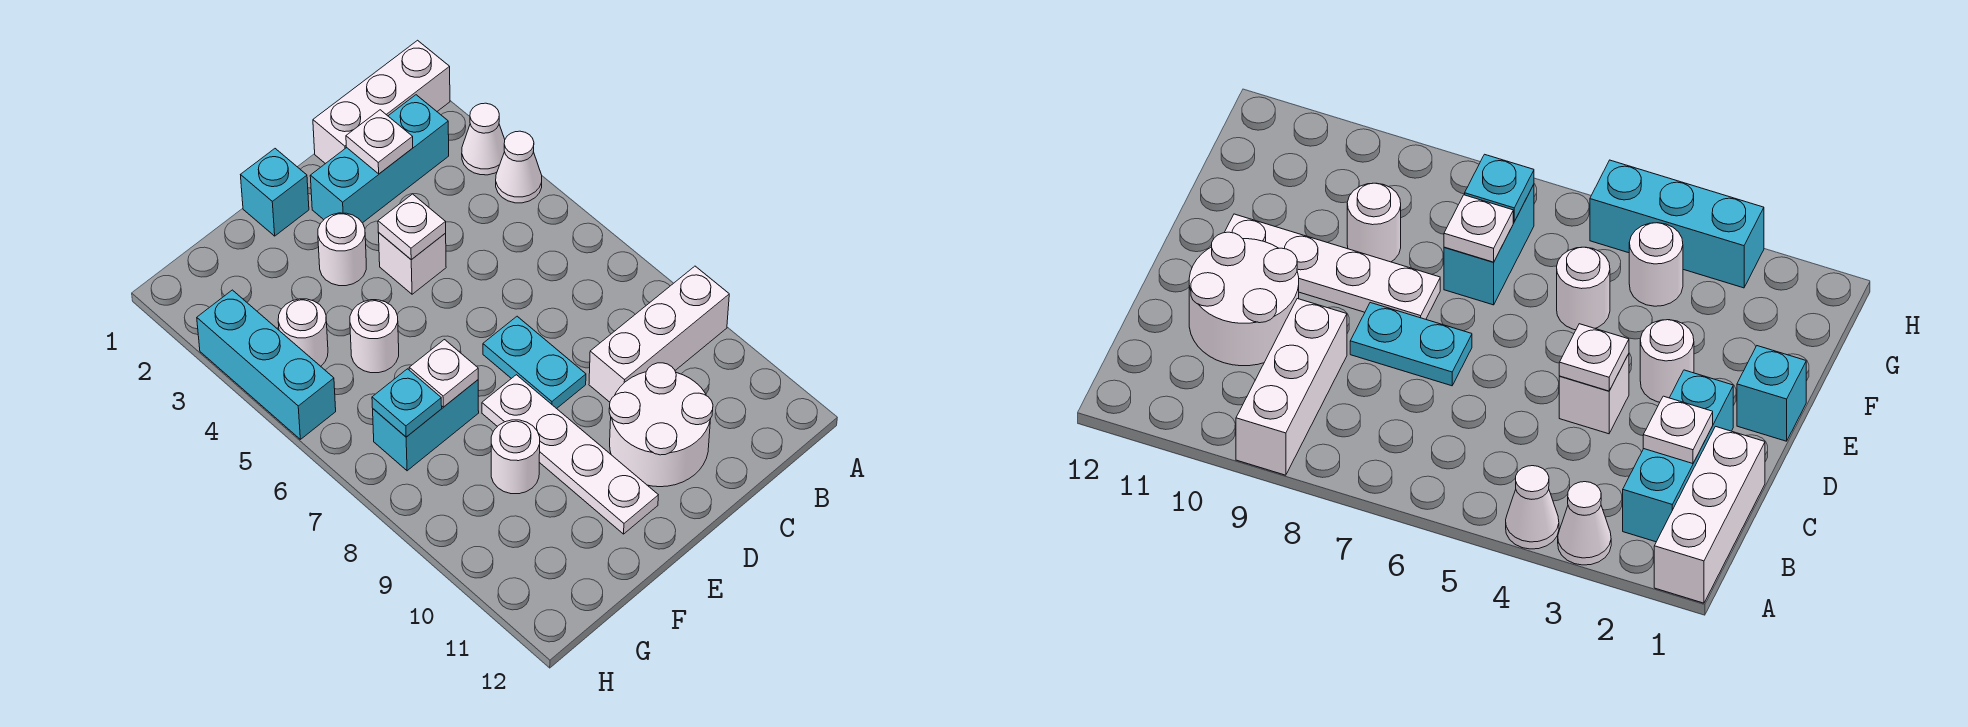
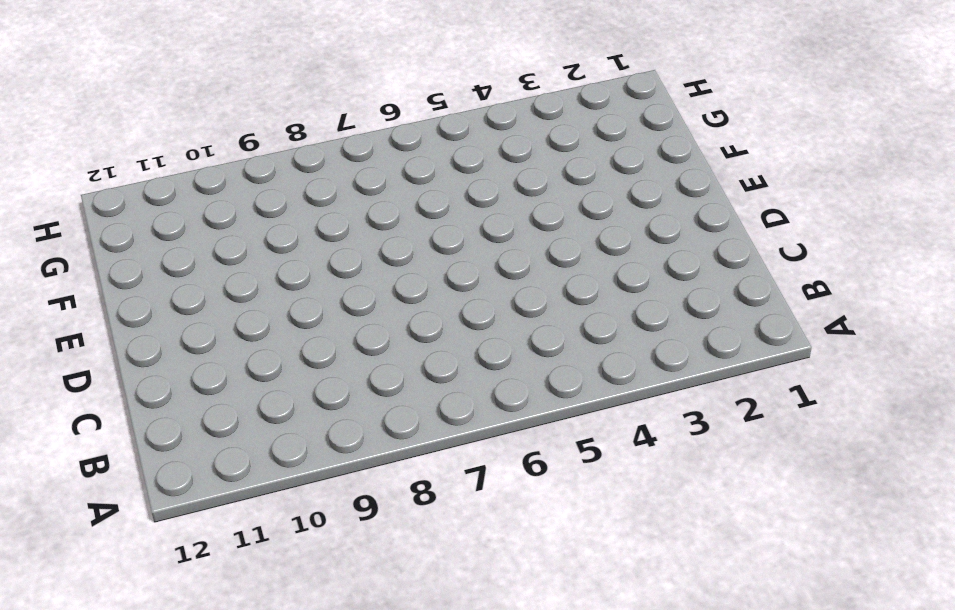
none -> white brick A1:C1 level 1
none -> white cone A3 level 1
none -> white cone A4 level 1

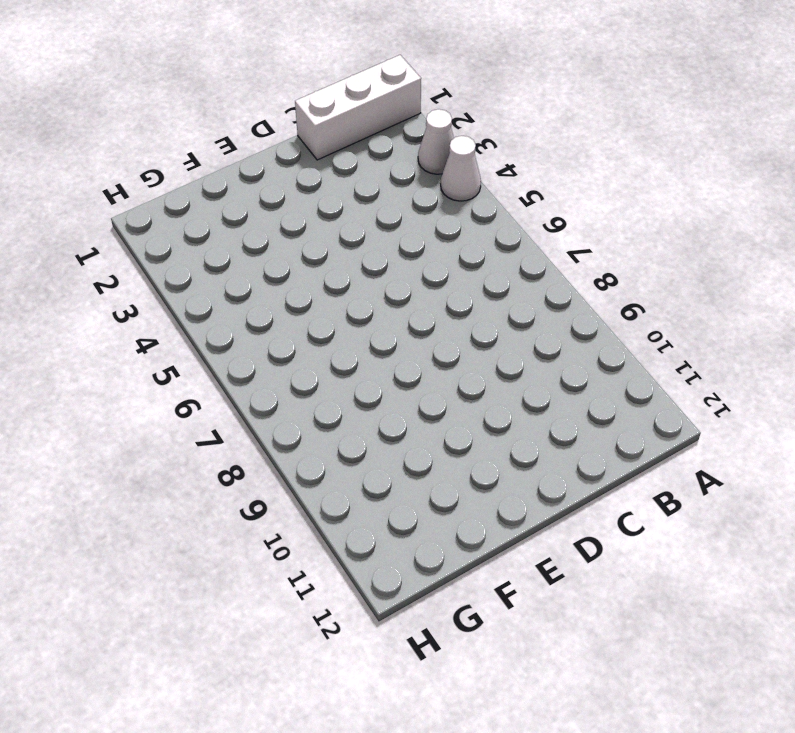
none -> white brick A9:C9 level 1
none -> cyan brick B2:D2 level 1
none -> white round brick C10:D11 level 1

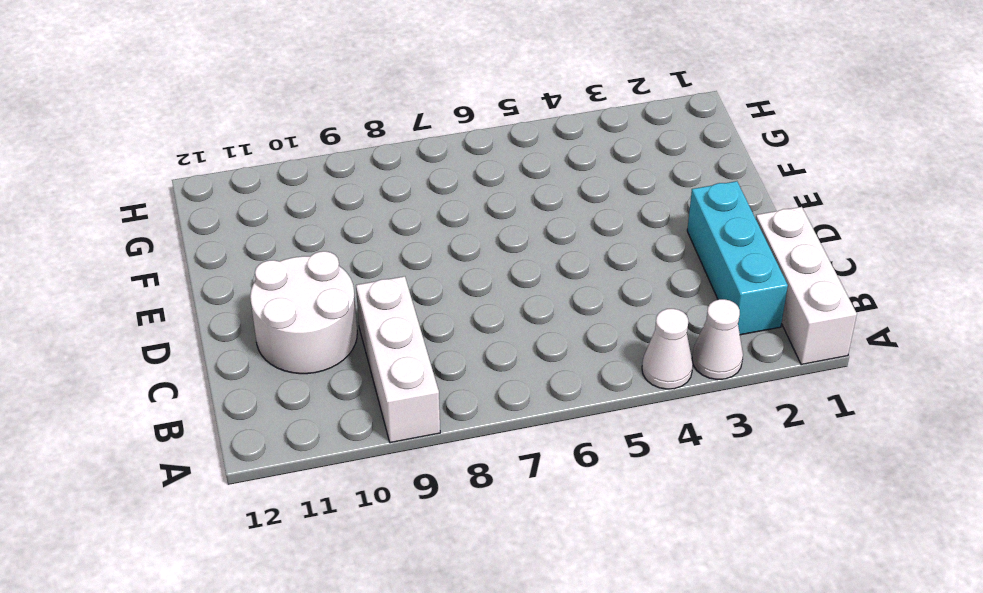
none -> white brick D4 level 1
none -> cyan plate D7:D8 level 1
none -> cyan brick E1 level 1

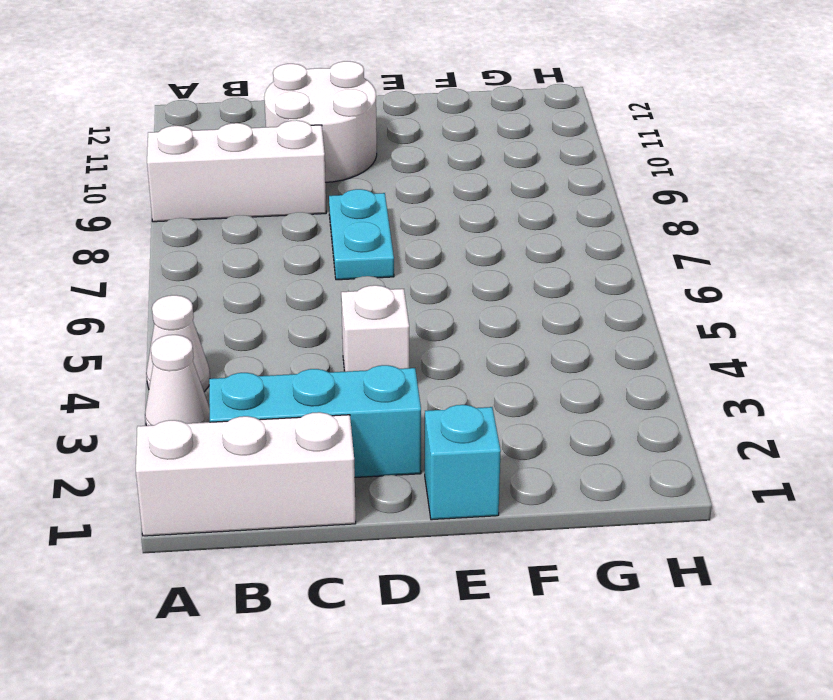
none -> white round brick E3 level 1
none -> white plate E8:E11 level 1
none -> white round brick F5 level 1

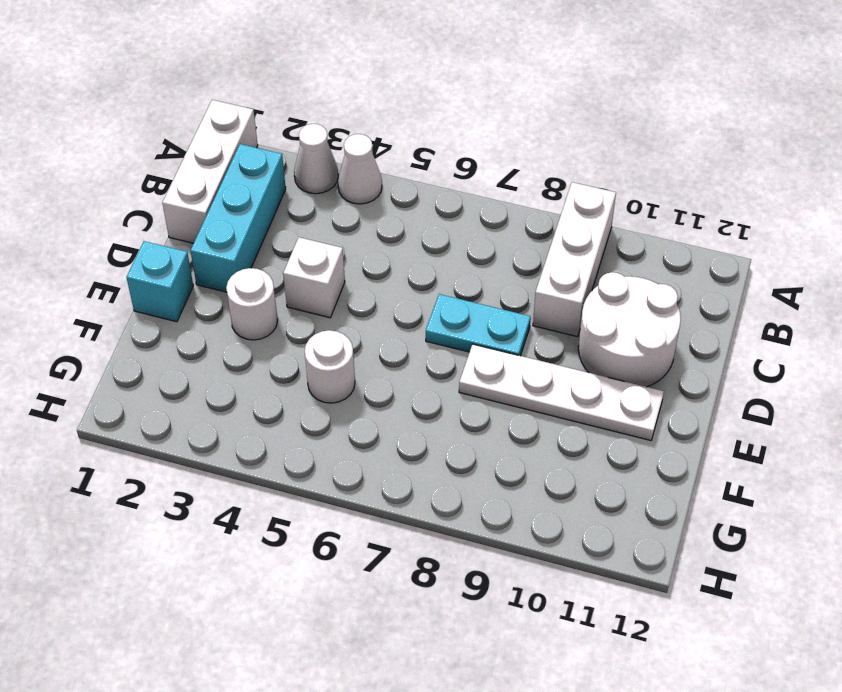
none -> cyan brick F7:G7 level 1
none -> white round brick F9 level 1
none -> white round brick G4 level 1

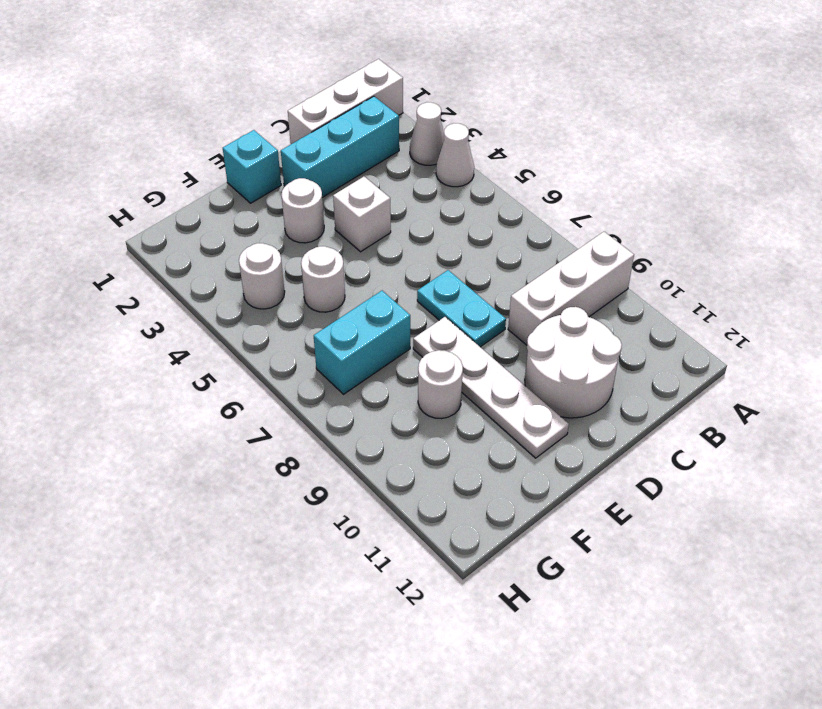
none -> cyan brick H3:H5 level 1
none -> white plate C2 level 2
none -> white plate D4 level 2

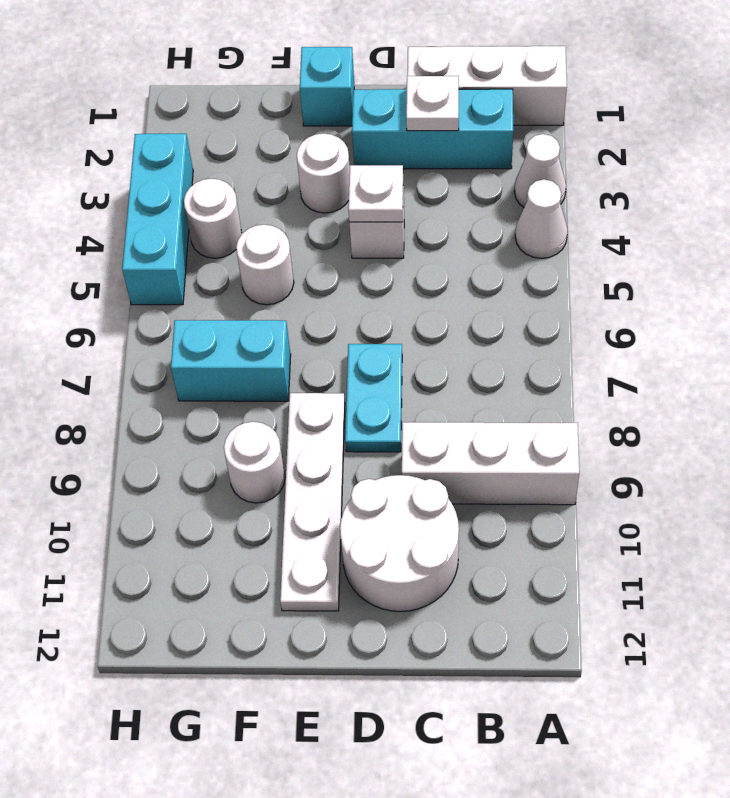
none -> white plate F7 level 2
none -> cyan plate G7 level 2

